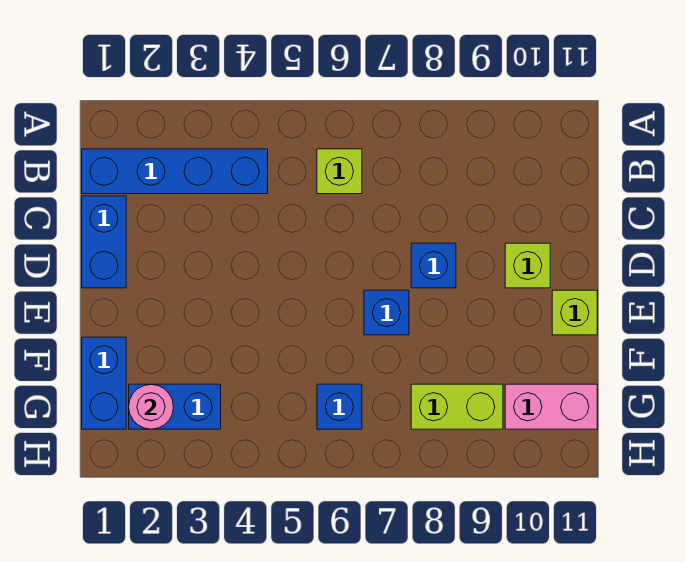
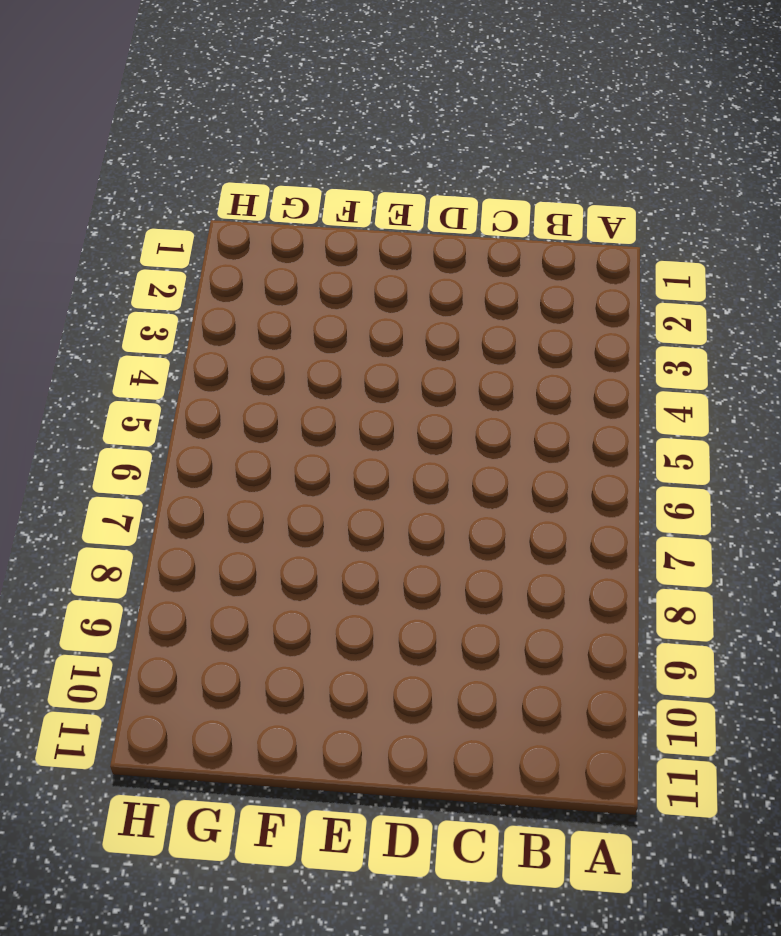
none -> blue brick B1:B4 level 1
none -> lime brick B6 level 1
none -> blue brick C1:D1 level 1

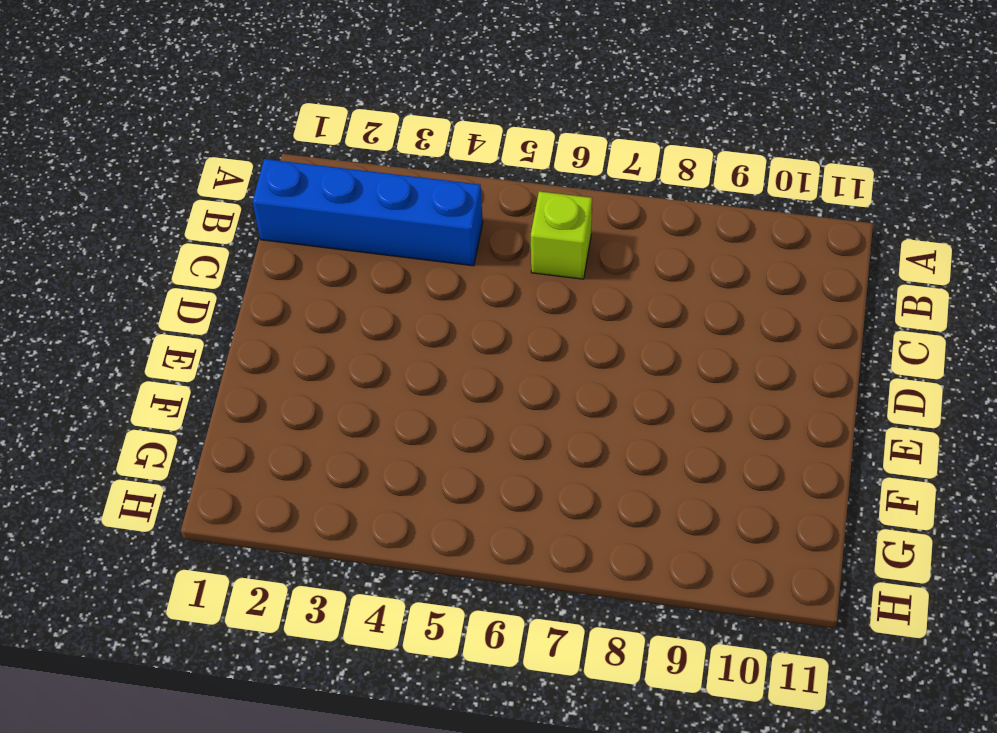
none -> blue brick C1:D1 level 1
none -> blue brick D8 level 1
none -> lime brick D10 level 1

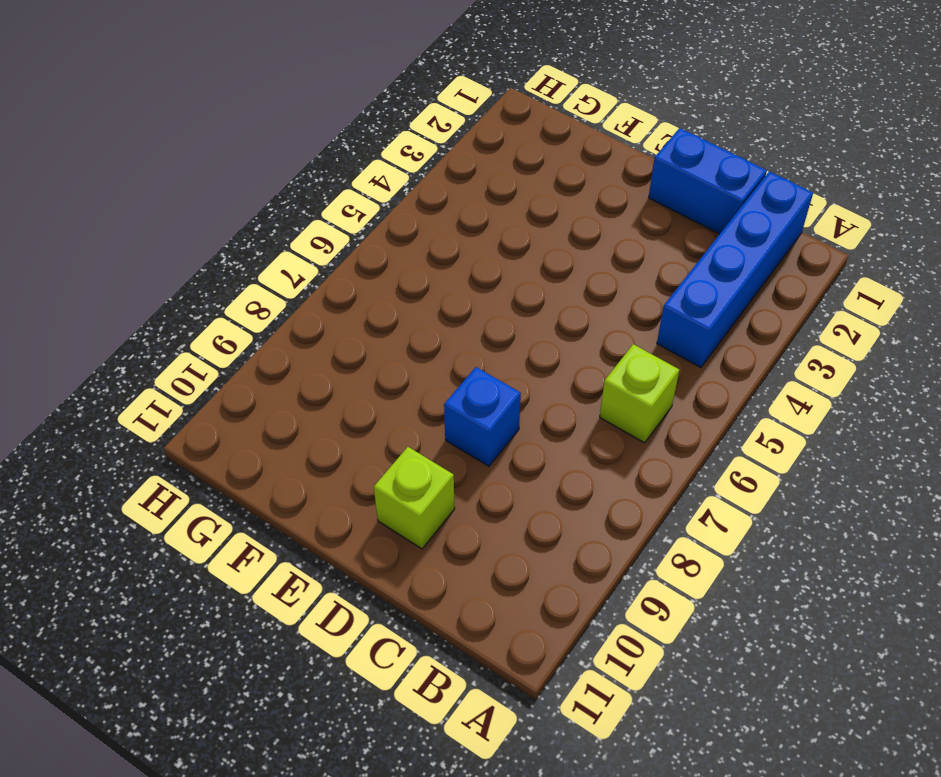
none -> blue brick E7 level 1
none -> lime brick E11 level 1
none -> blue brick F1:G1 level 1

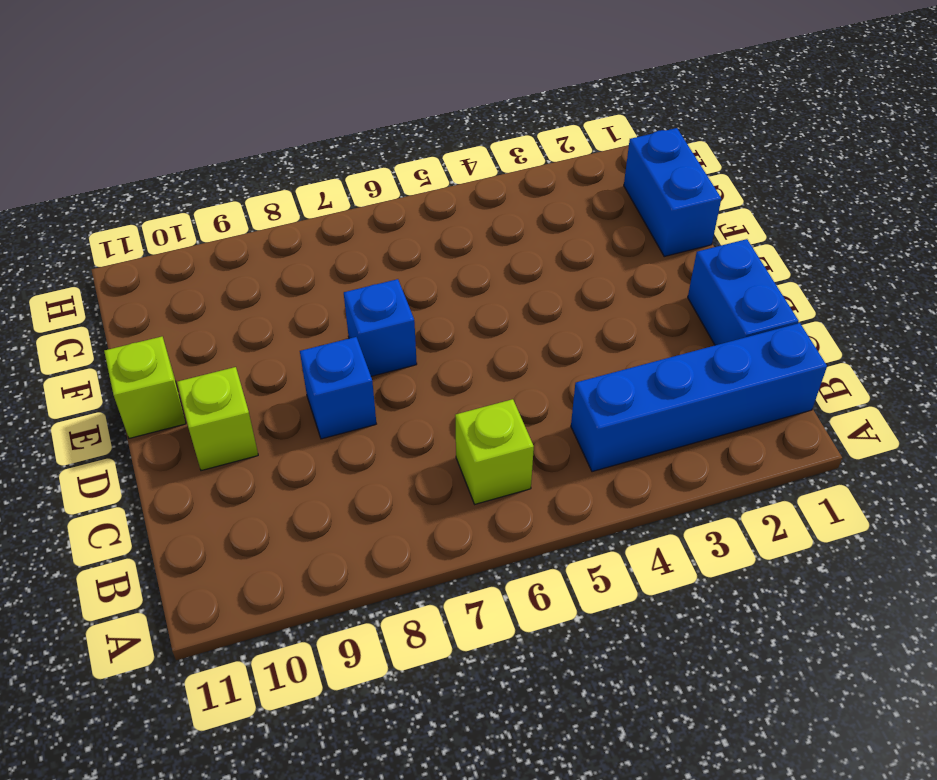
none -> blue brick G2:G3 level 1
none -> blue brick G6 level 1
none -> lime brick G8:G9 level 1

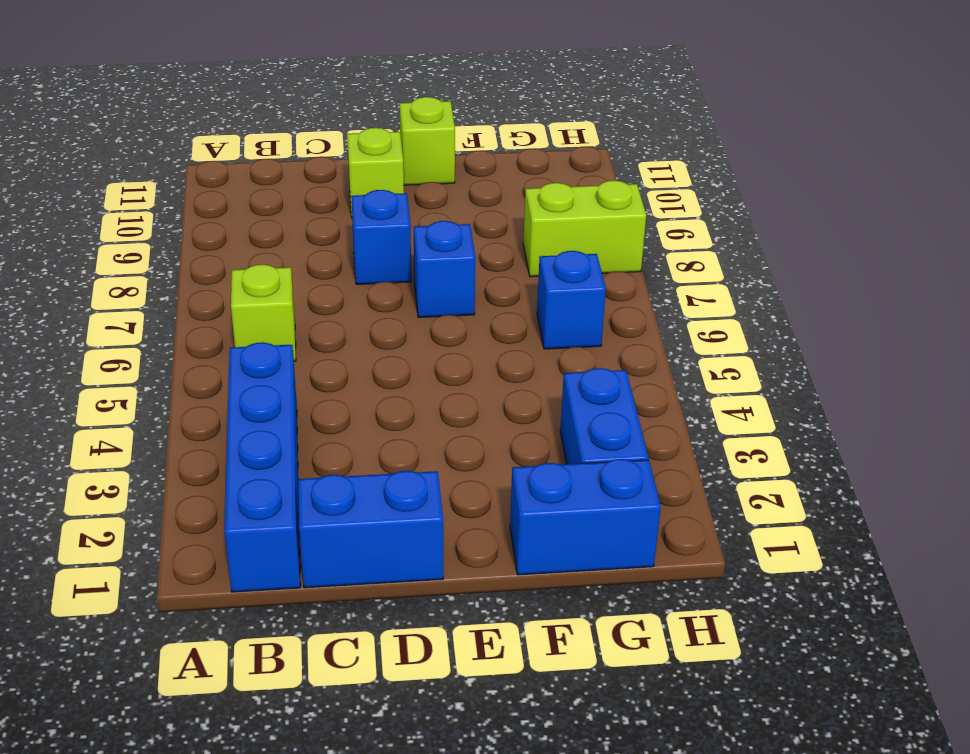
lime brick G8:H8 level 1 -> lime brick G8:G9 level 1
none -> pink brick G10:G11 level 1
none -> pink round brick G2 level 2

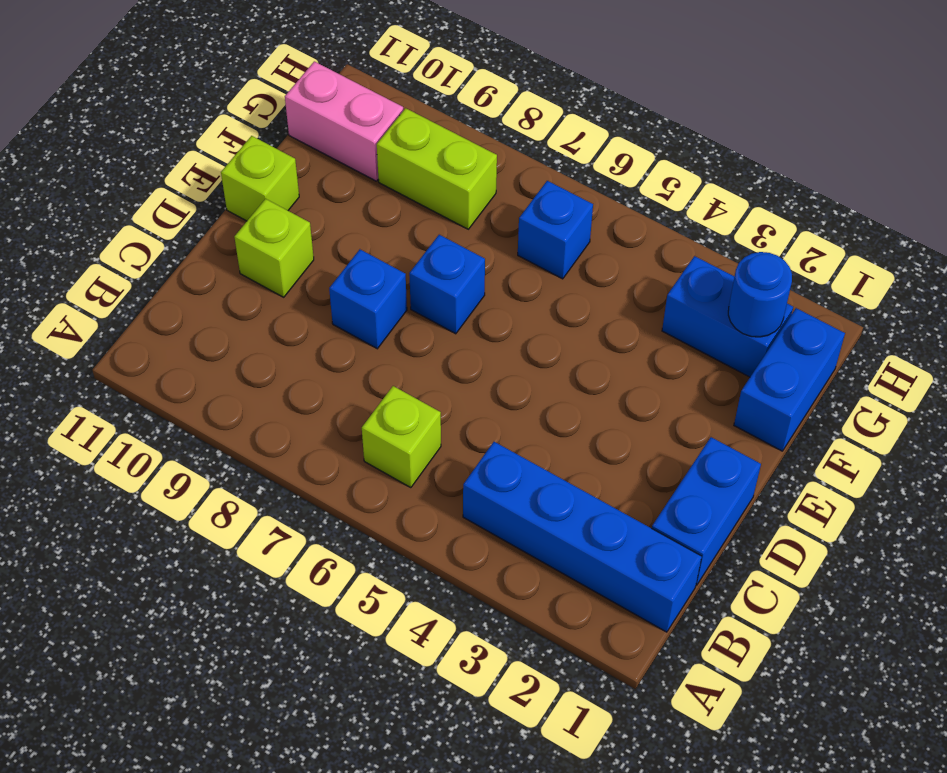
blue round brick G2 level 2 -> pink round brick G2 level 2

